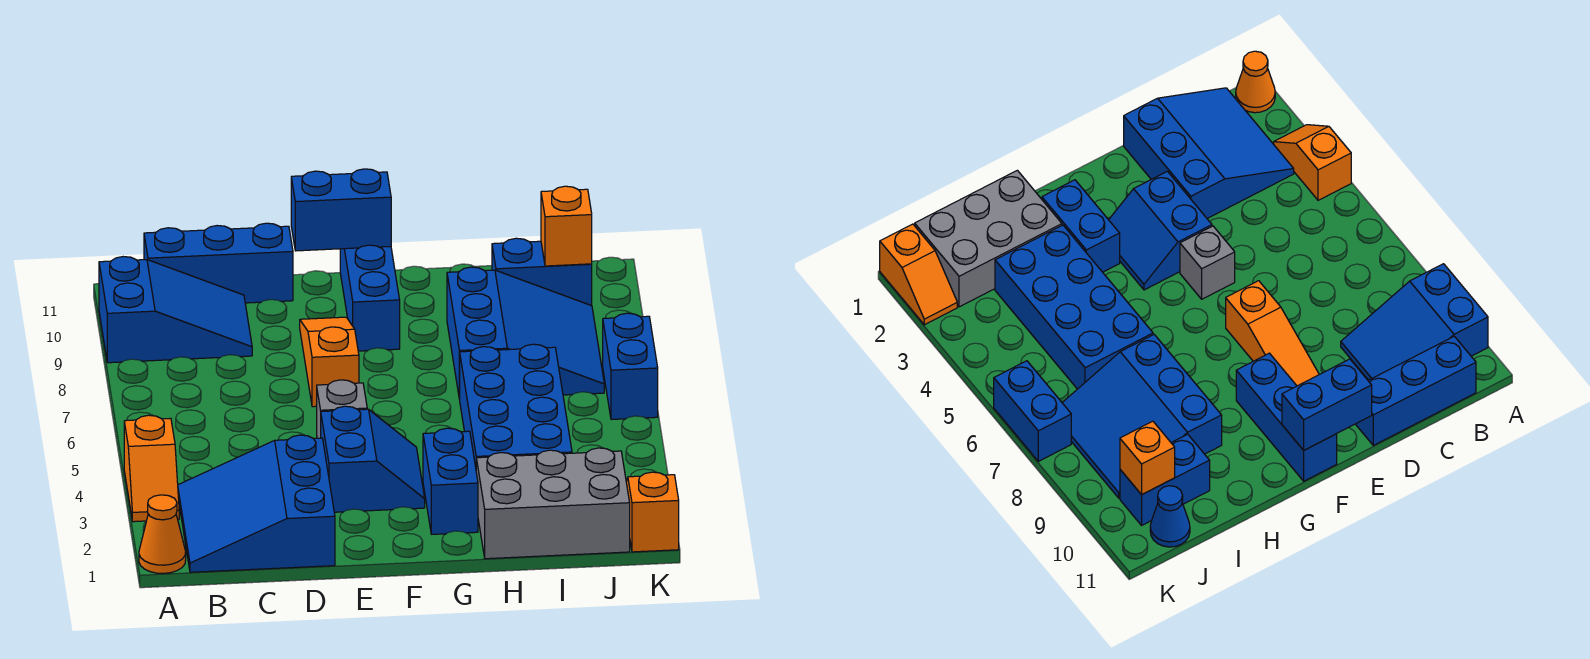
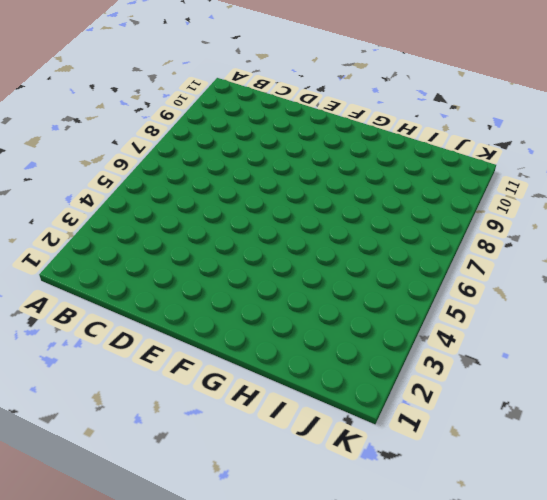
none -> orange cone A1 level 1
none -> orange slope A3:A4 level 1 top 4
none -> blue slope A9:C10 level 1 top A

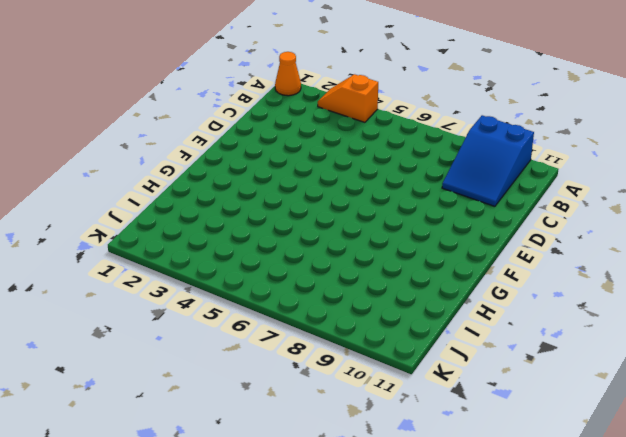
none -> blue slope B1:D3 level 1 top D
none -> blue brick B11:D11 level 1
none -> blue slope E3:F4 level 1 top E

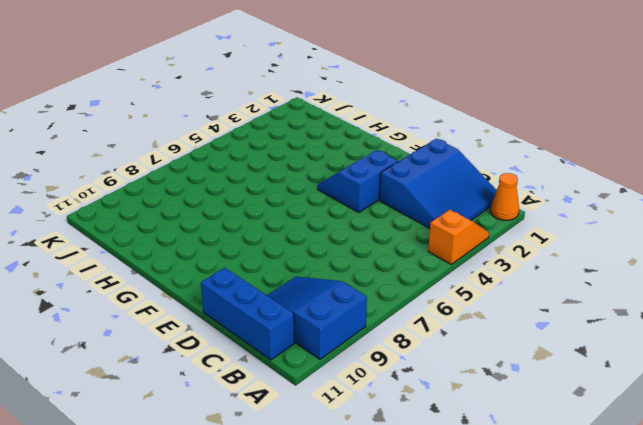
none -> grey brick E5 level 1
none -> orange slope E7:E9 level 1 top 7
none -> blue brick F9:F11 level 1

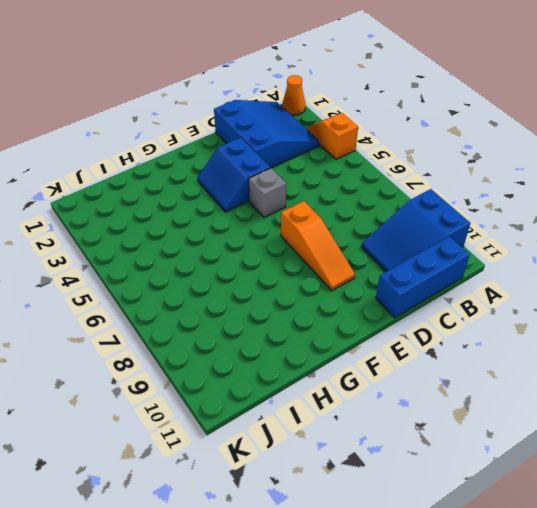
none -> blue brick F9:F11 level 1
none -> blue brick G2:G3 level 1
none -> grey brick H1:J2 level 1

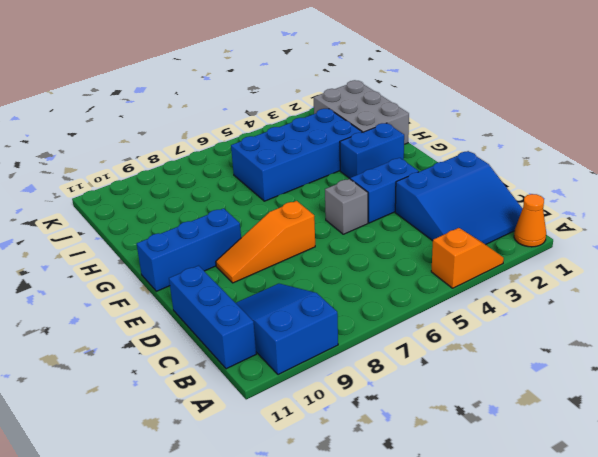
none -> blue slope H7:J9 level 1 top H
none -> blue brick I10:J10 level 1
none -> blue cone J11 level 1

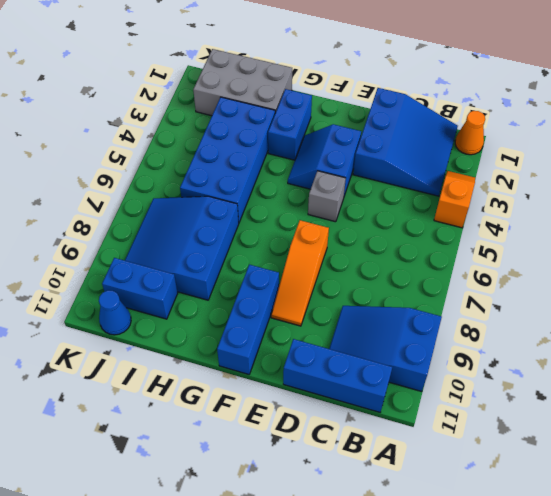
none -> orange slope K1:K2 level 1 top 1
none -> blue brick K6:K7 level 1
none -> blue brick E11:F11 level 2

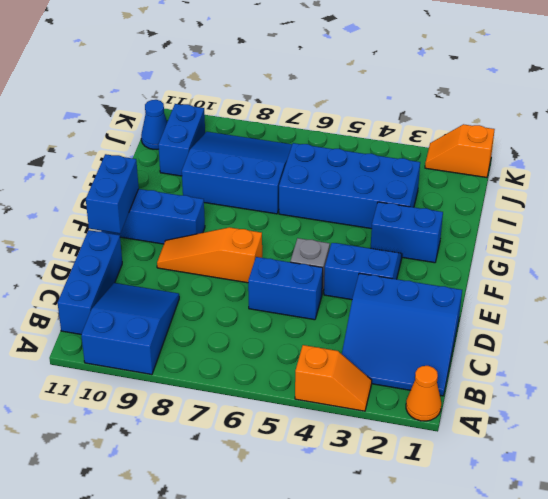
blue brick D5:D6 level 1 -> blue brick K6:K7 level 1
none -> grey brick H1:J2 level 1
none -> orange brick J10 level 2

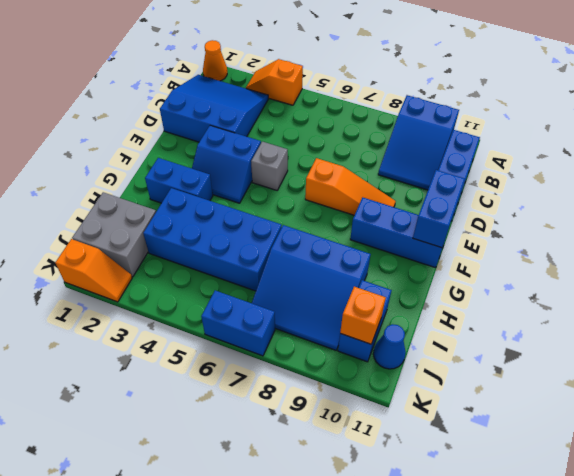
grey brick I1:J2 level 1 -> grey brick H1:J2 level 1

